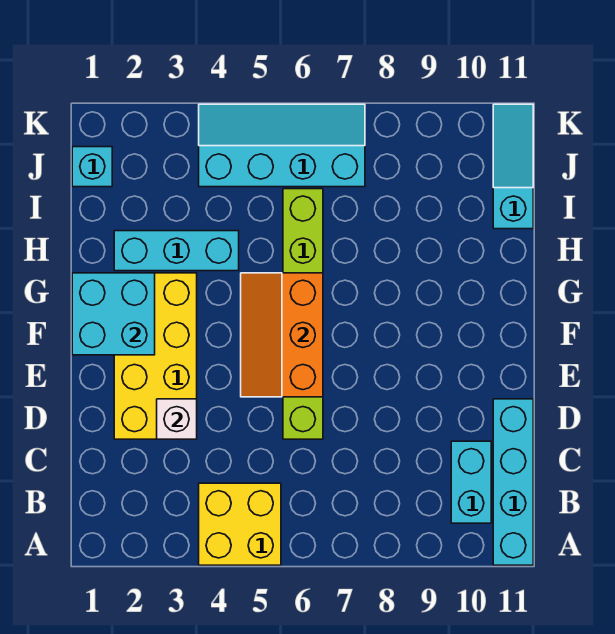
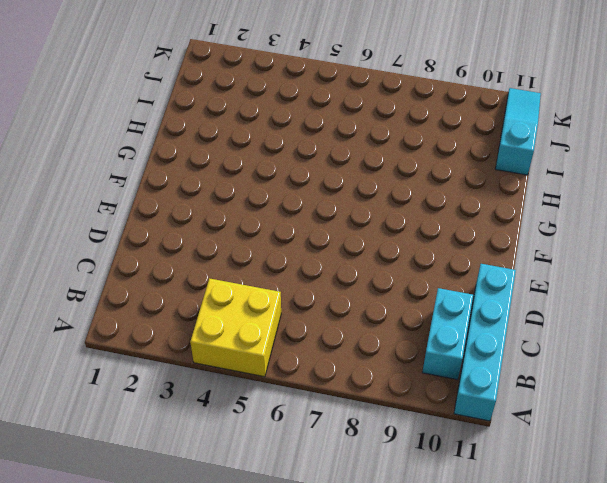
none -> yellow brick D2:G3 level 1
none -> lime brick D6:I6 level 1
none -> cyan brick H2:H4 level 1

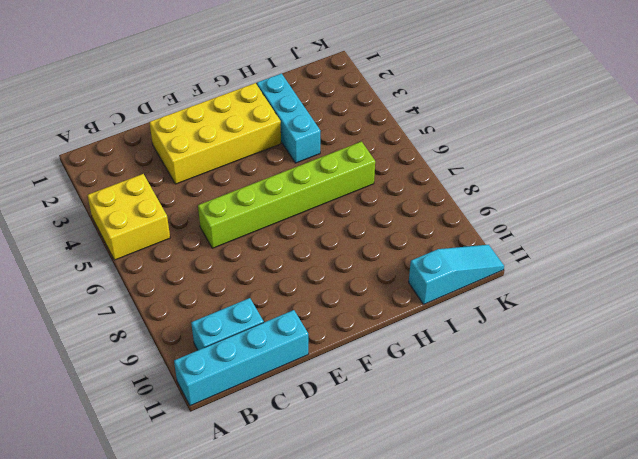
none -> cyan brick J1 level 1
none -> cyan slope J4:K7 level 1 top J
none -> white brick D3 level 2

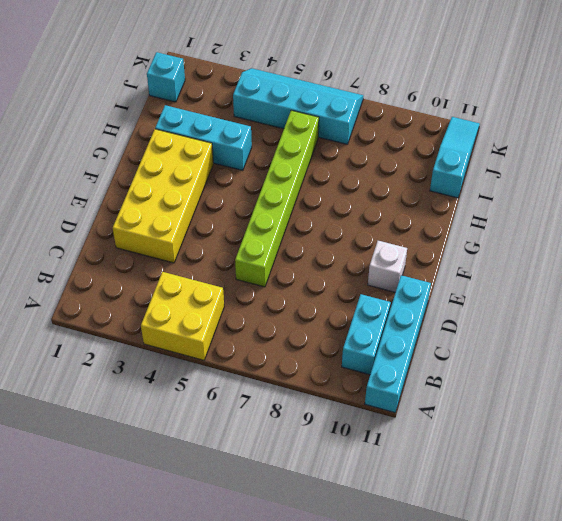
white brick E10 level 1 -> white brick D3 level 2
none -> orange slope E5:G6 level 2 top 6
none -> cyan brick F1:G2 level 2

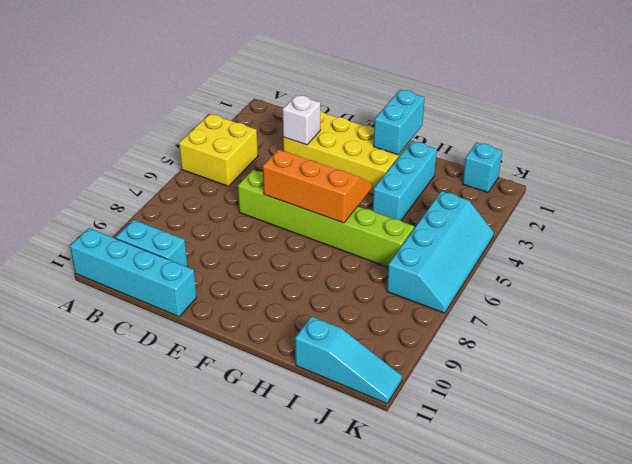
cyan brick G1:G2 level 2 -> cyan brick F1:G2 level 2

